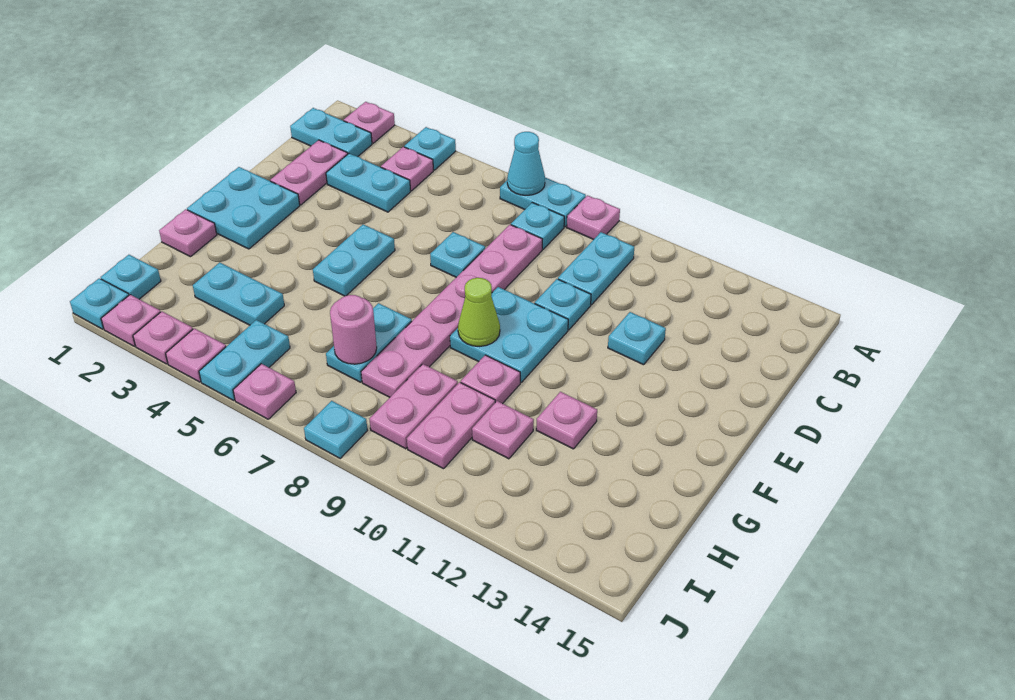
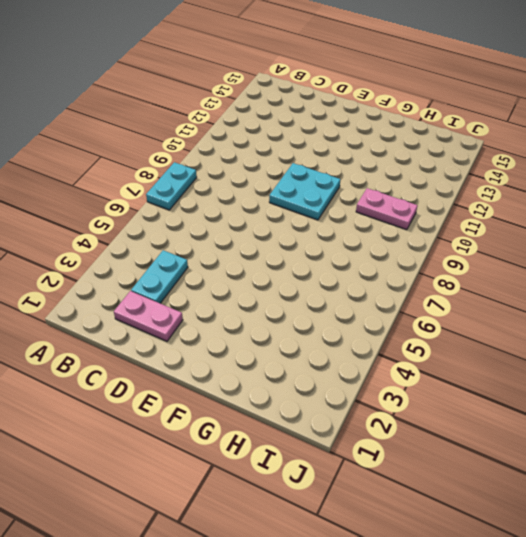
none -> pink plate A2 level 1
none -> cyan plate A4 level 1
none -> pink plate A9 level 1
none -> cyan plate B1:B2 level 1

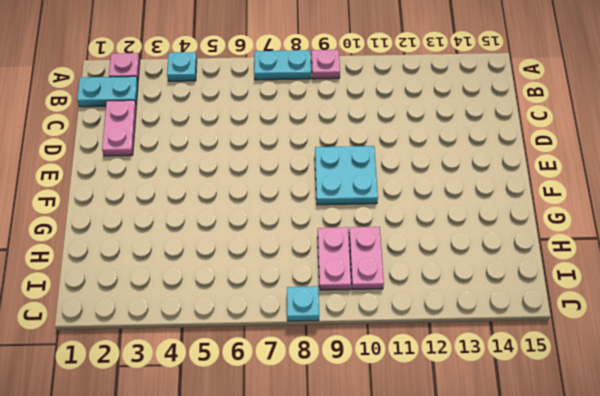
none -> pink plate B4 level 1
none -> cyan plate B8 level 1
none -> cyan plate B10:C10 level 1
none -> cyan plate C3:C4 level 1

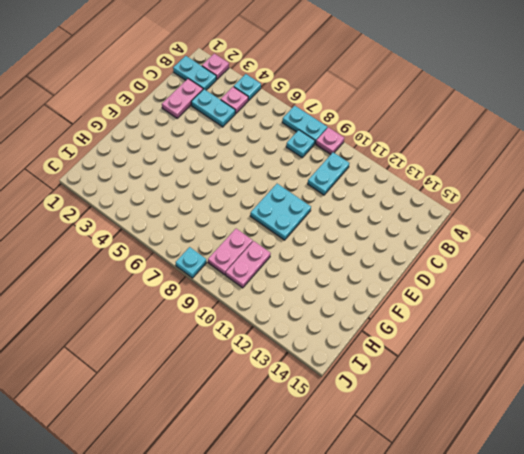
none -> pink plate C8:H8 level 1
none -> cyan plate D7 level 1
none -> cyan plate D10 level 1
none -> cyan plate D12 level 1

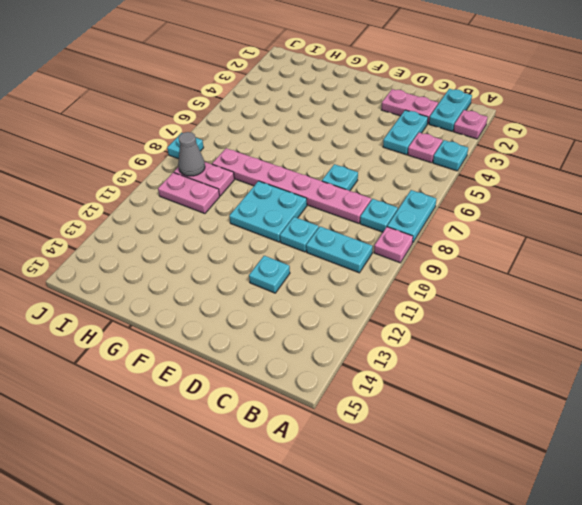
grey cone I9 level 2 -> none
none -> cyan plate E1:F2 level 1
none -> cyan plate E5:F5 level 1
none -> pink plate G1 level 1
none -> cyan plate G7:H7 level 1

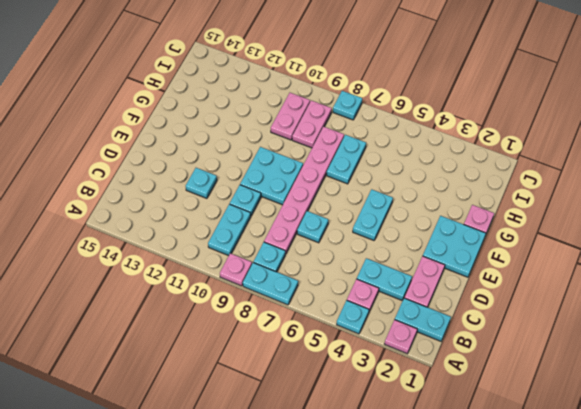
none -> pink plate G10 level 1
none -> pink plate G12 level 1
none -> cyan plate H3:H4 level 1
none -> pink plate H11 level 1

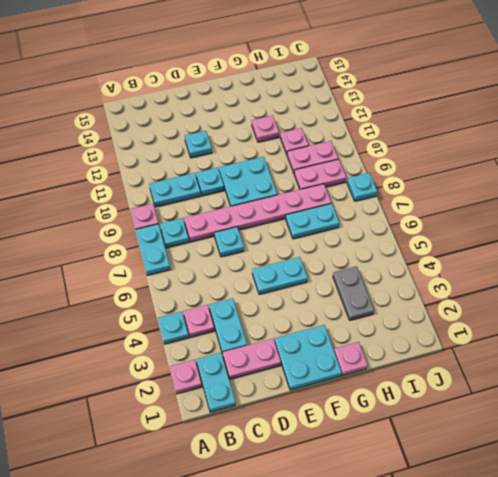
grey plate H3:H4 level 1 -> cyan plate H3:H4 level 1
none -> pink plate G10 level 1
none -> cyan plate I1 level 1
none -> cyan plate I5:J5 level 1
none -> cyan plate J1 level 1

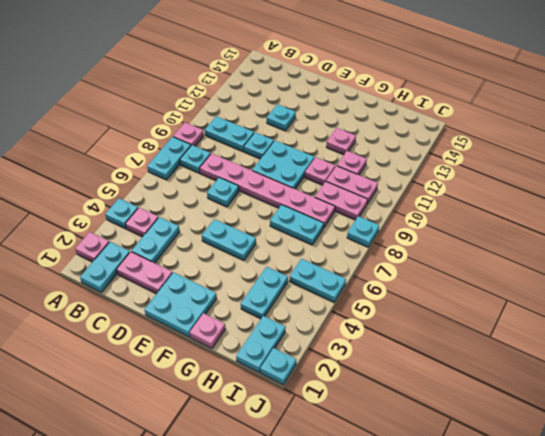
cyan plate I1:I2 level 1 -> cyan plate I1 level 1
none -> pink plate J2 level 1
none -> pink plate J3 level 1
none -> pink plate J4 level 1
none -> pink plate J6 level 1

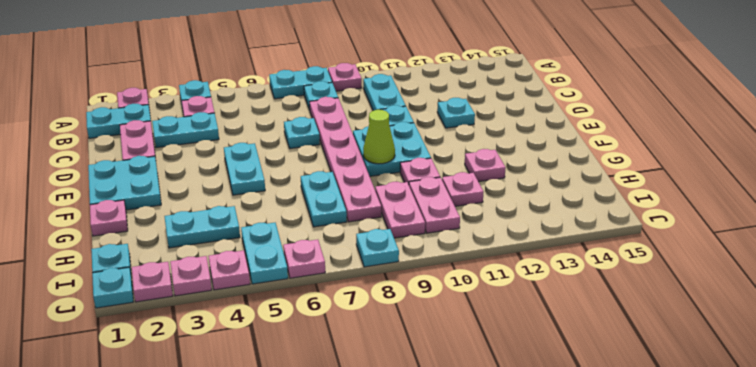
none -> cyan cone A7 level 2
none -> pink round brick H7 level 2

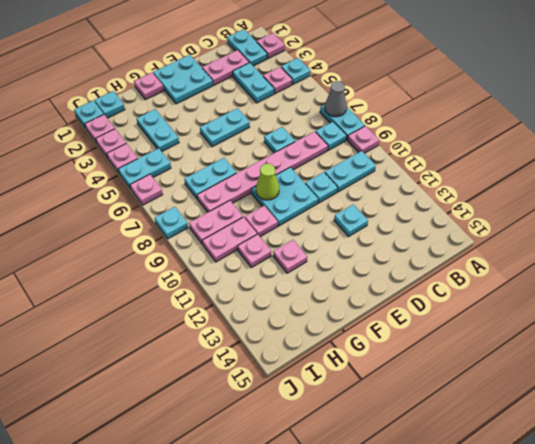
grey cone A7 level 2 -> cyan cone A7 level 2
none -> pink round brick H7 level 2

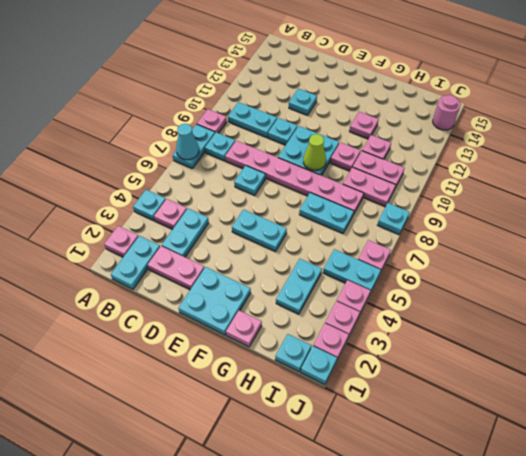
pink round brick J14 level 1 -> pink round brick H7 level 2

